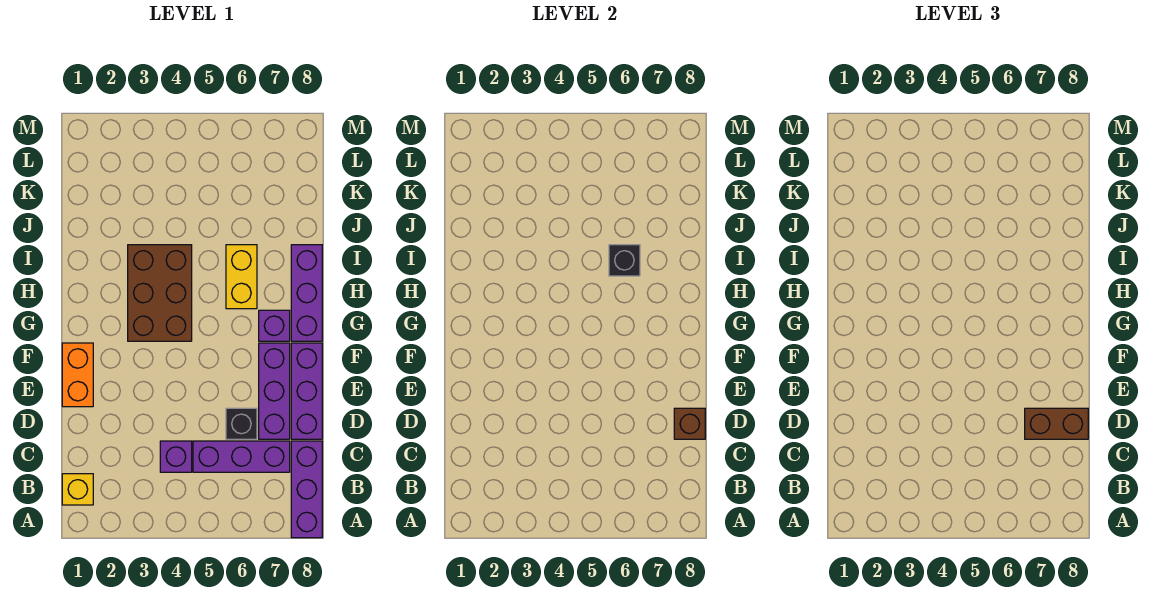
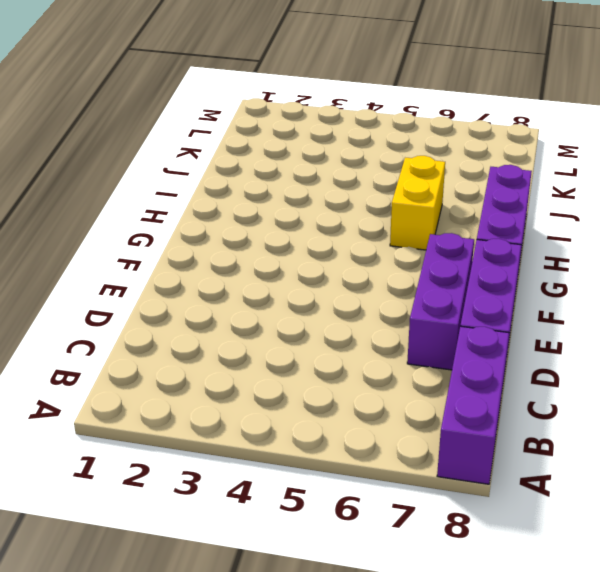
none -> yellow brick B1 level 1
none -> purple brick C4 level 1
none -> purple brick C5:C7 level 1

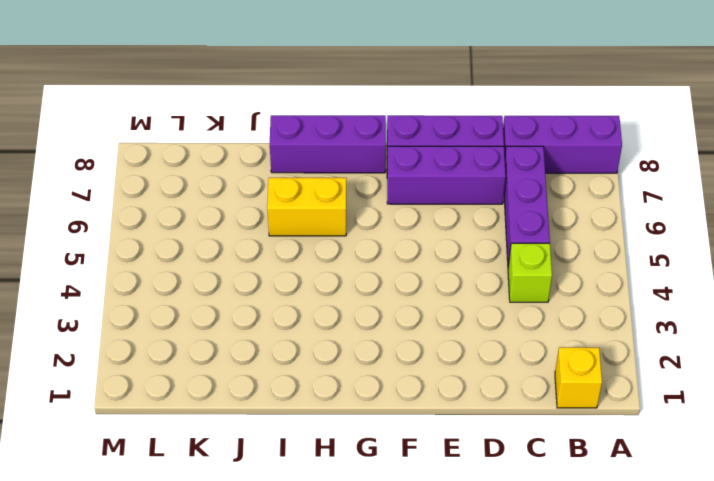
lime brick C4 level 1 -> purple brick C4 level 1
none -> black brick D6 level 1
none -> orange brick E1:F1 level 1
none -> brown brick G3:I4 level 1

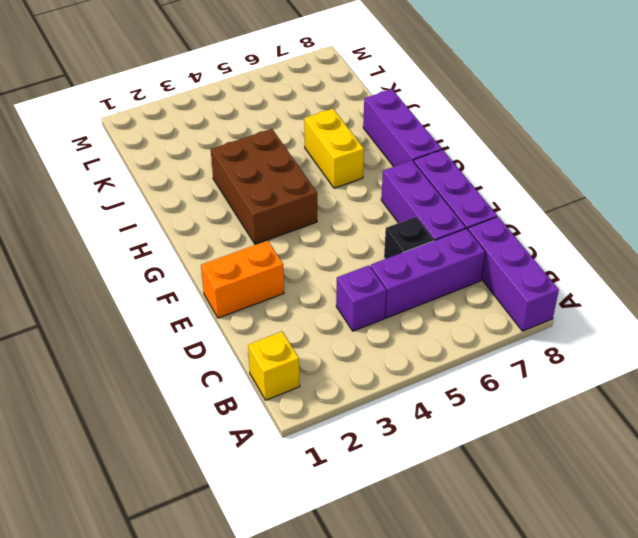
orange brick E1:E2 level 1 -> orange brick E1:F1 level 1
none -> purple brick G7 level 1
none -> brown brick D8 level 2
none -> black brick I6 level 2

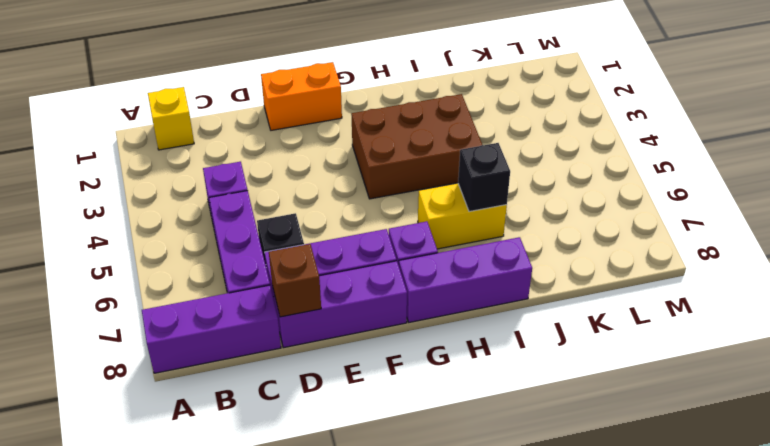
none -> brown brick D7:D8 level 3

